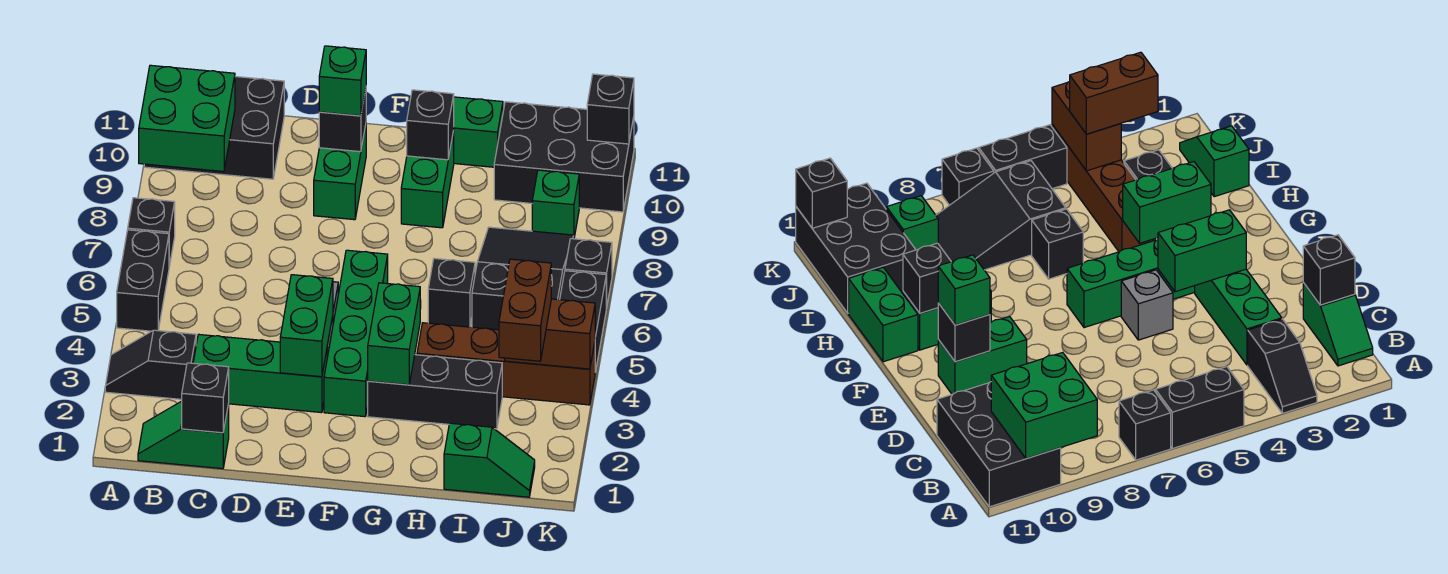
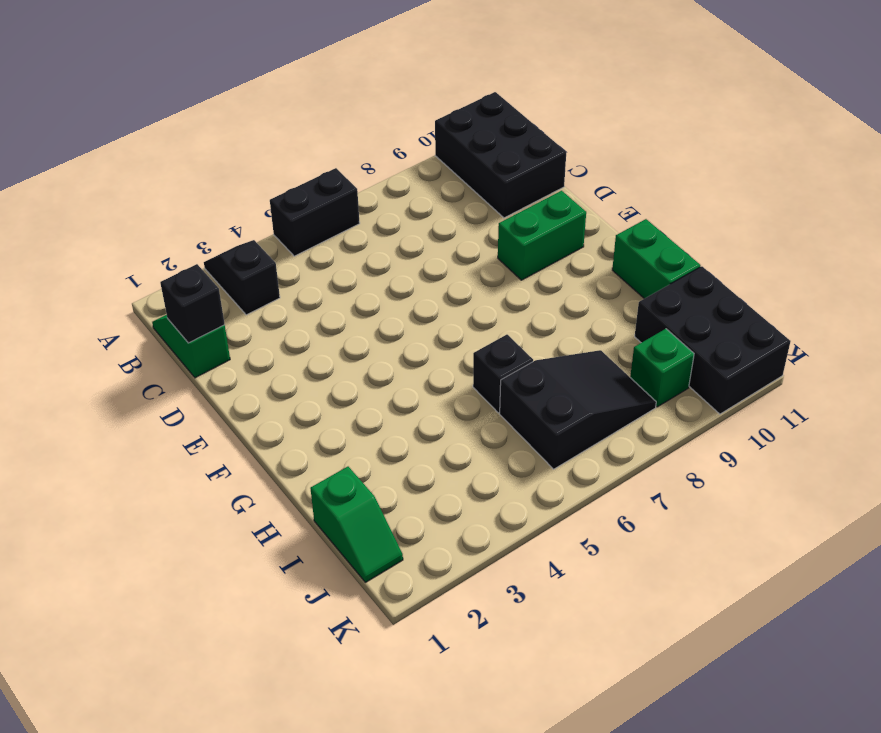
none -> black brick A7 level 1
none -> green brick C3:E3 level 1
none -> grey brick E5 level 1
none -> green brick F3:F6 level 1

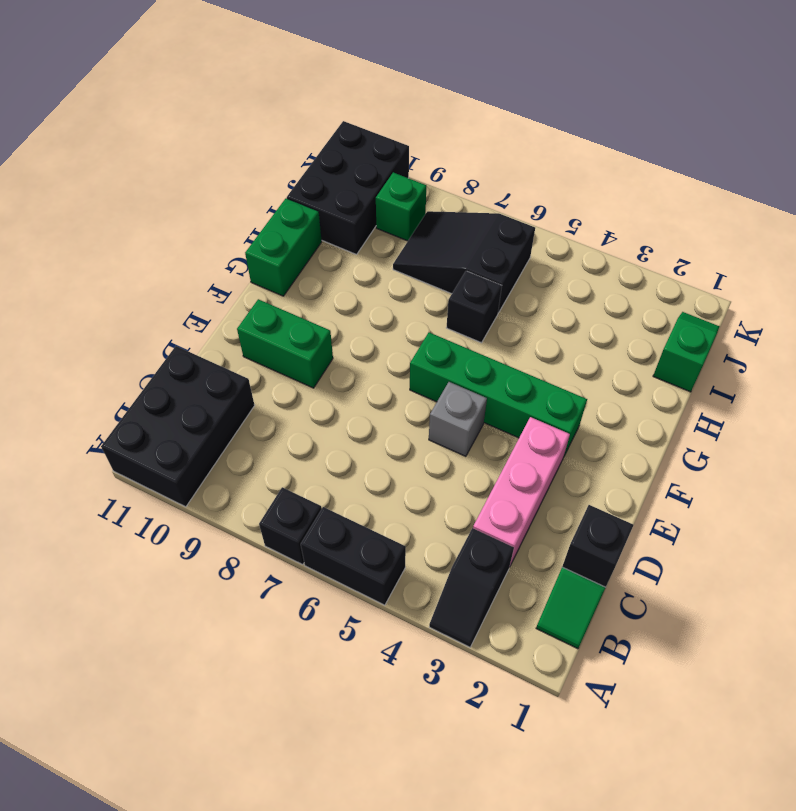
pink brick C3:E3 level 1 -> green brick C3:E3 level 1
none -> black brick G3:I3 level 1
none -> green brick G9:G10 level 1
none -> brown brick H4:K4 level 1
none -> black brick K5:K6 level 1

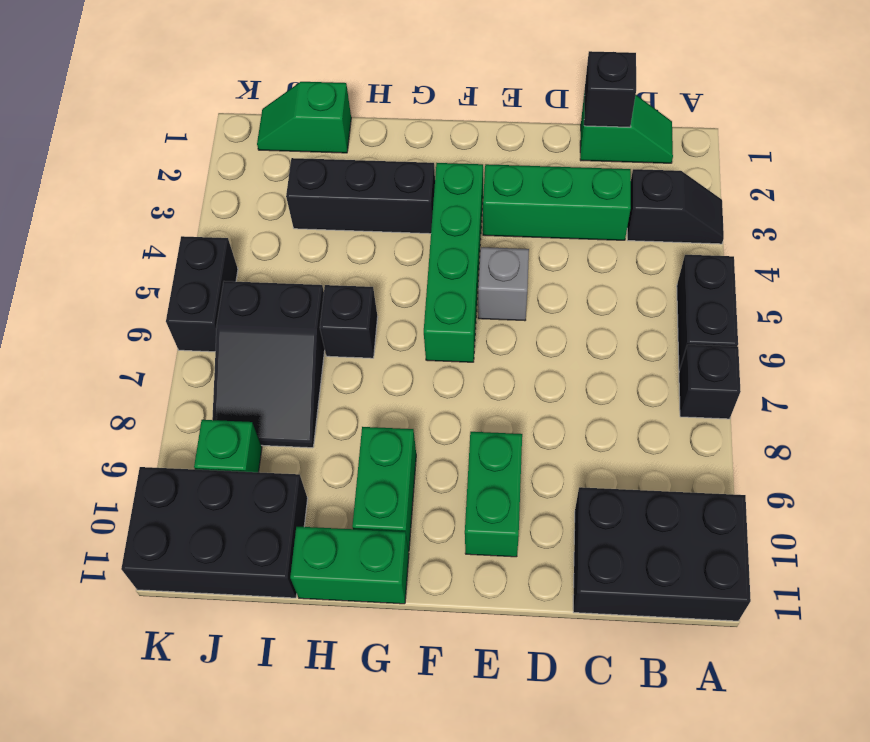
none -> brown brick H4:K4 level 1
none -> black brick K7 level 1
none -> green brick A9:B10 level 2
none -> green brick E3:E4 level 2

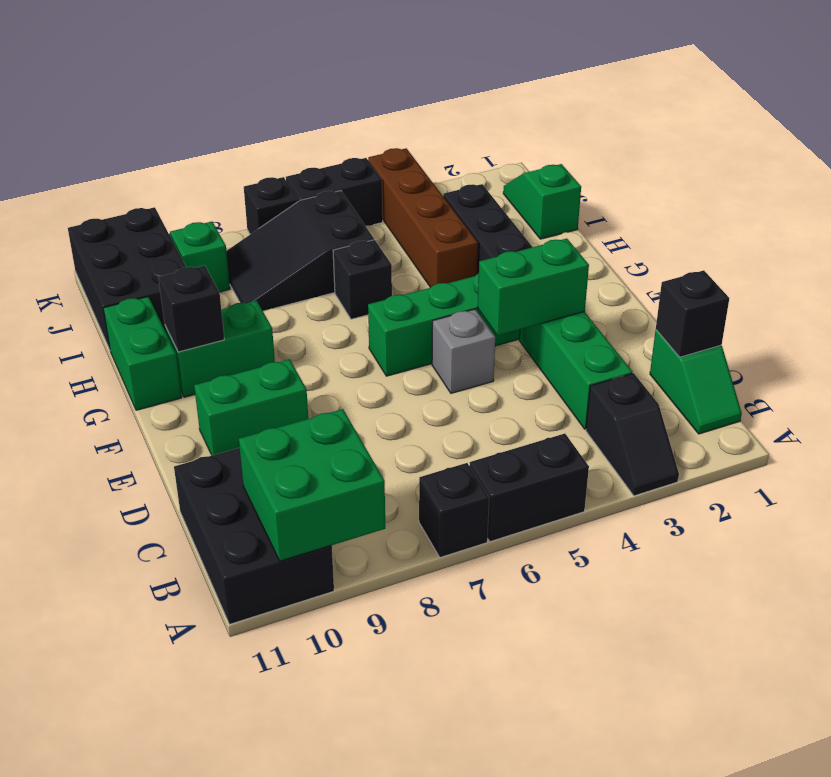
none -> black brick E10 level 2
none -> green brick G3:G4 level 2
none -> brown brick J4:K4 level 2
none -> black brick K11 level 2

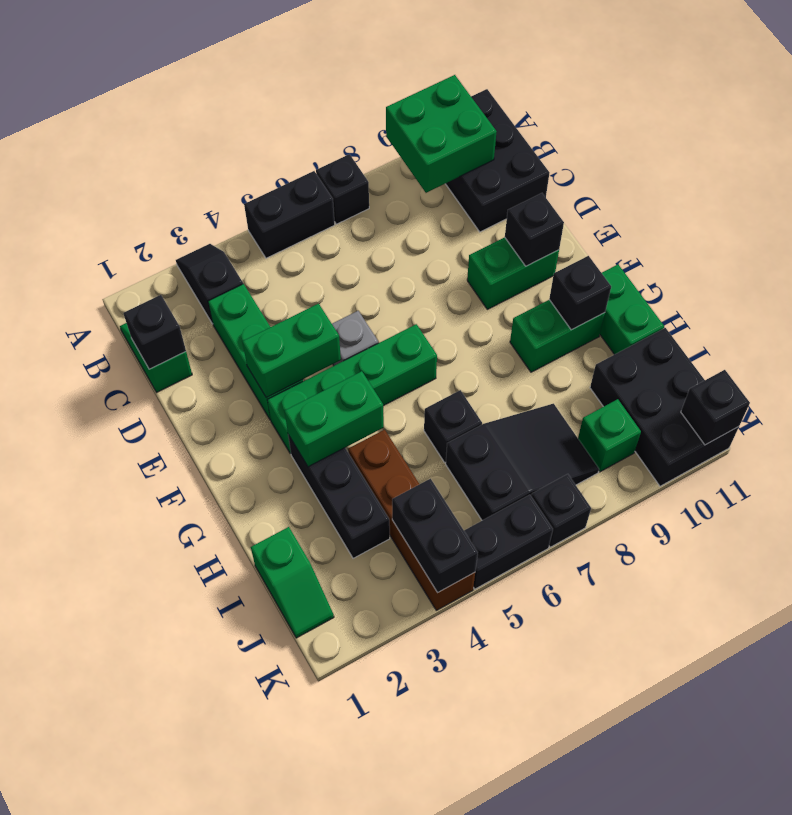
black brick J4:K4 level 2 -> brown brick J4:K4 level 2
none -> green brick E10 level 3
none -> brown brick J3:J4 level 3

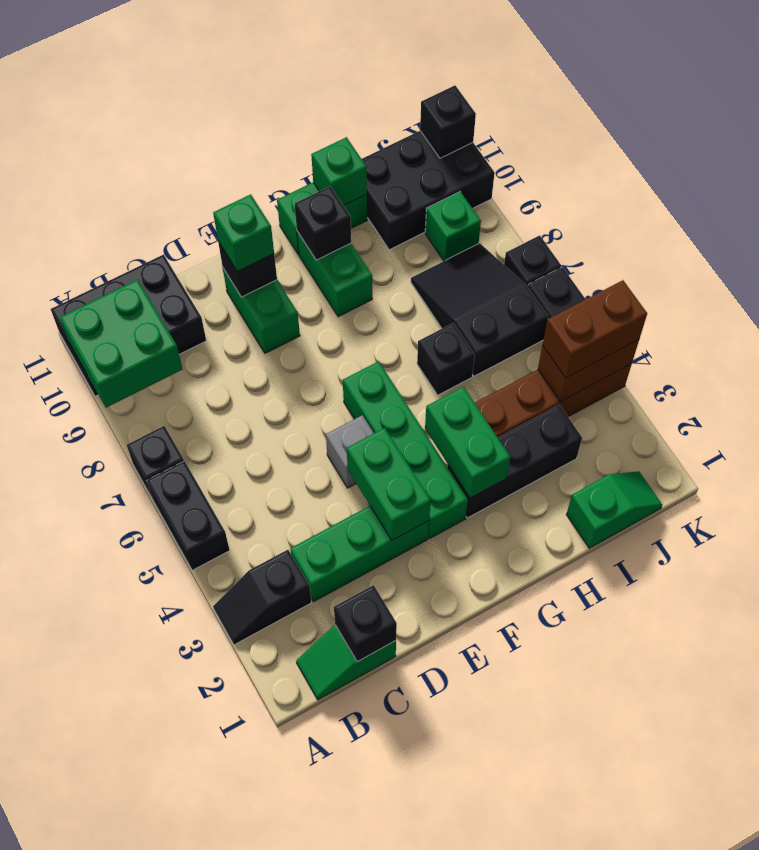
green brick H11 level 2 -> none
brown brick J4:K4 level 3 -> brown brick J3:J4 level 3

